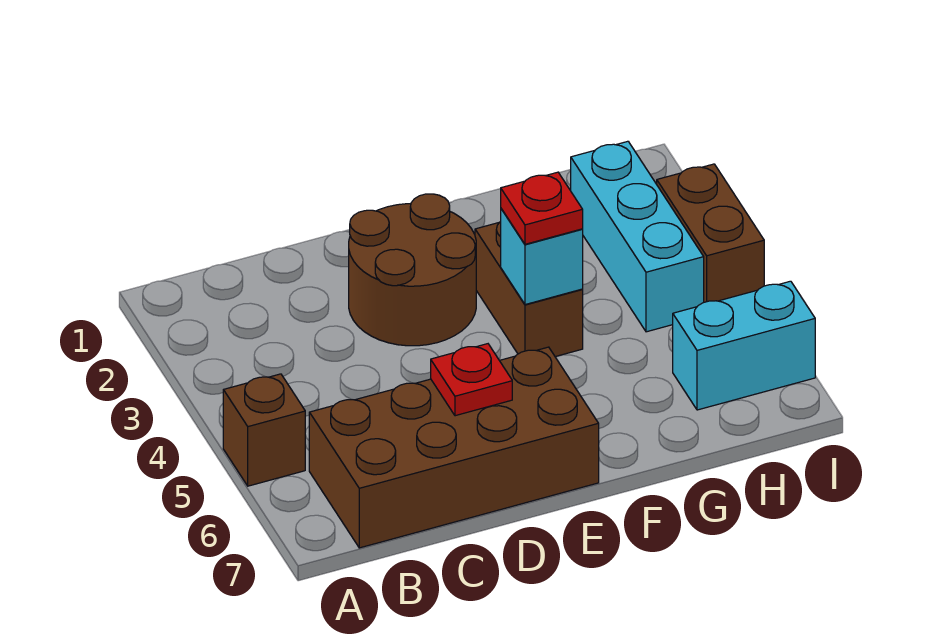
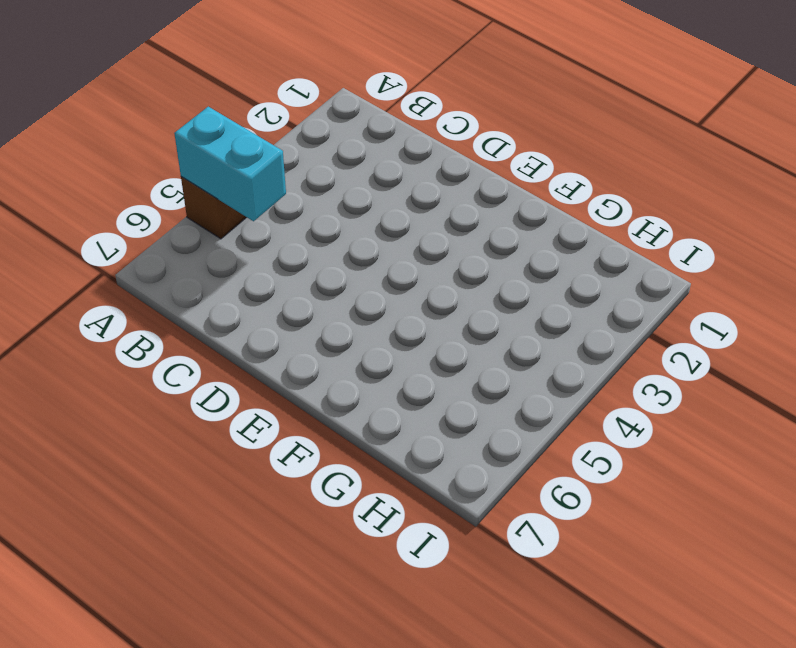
cyan brick A5:B5 level 2 -> cyan brick H6:I6 level 1
none -> brown brick B6:E7 level 1
none -> brown round brick D2:E3 level 1

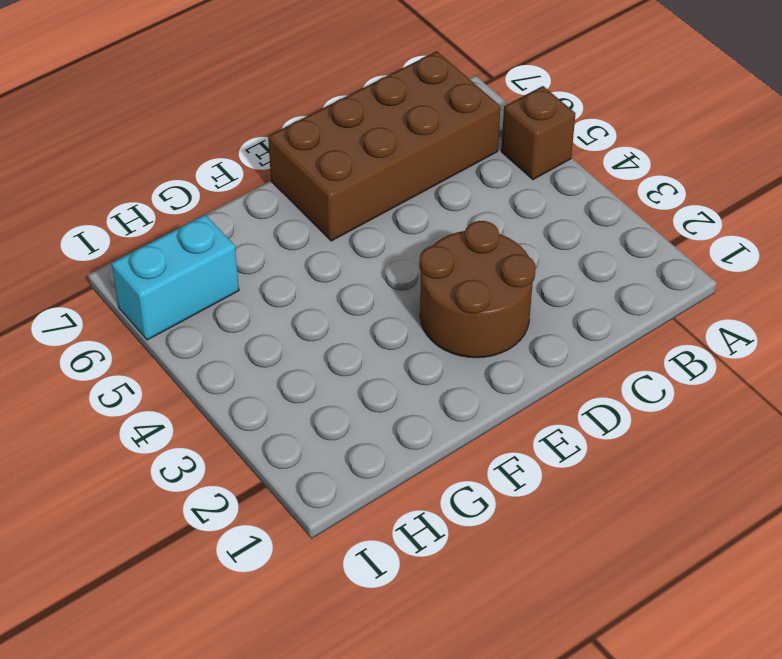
none -> brown brick F3:F4 level 1
none -> cyan brick H2:H4 level 1

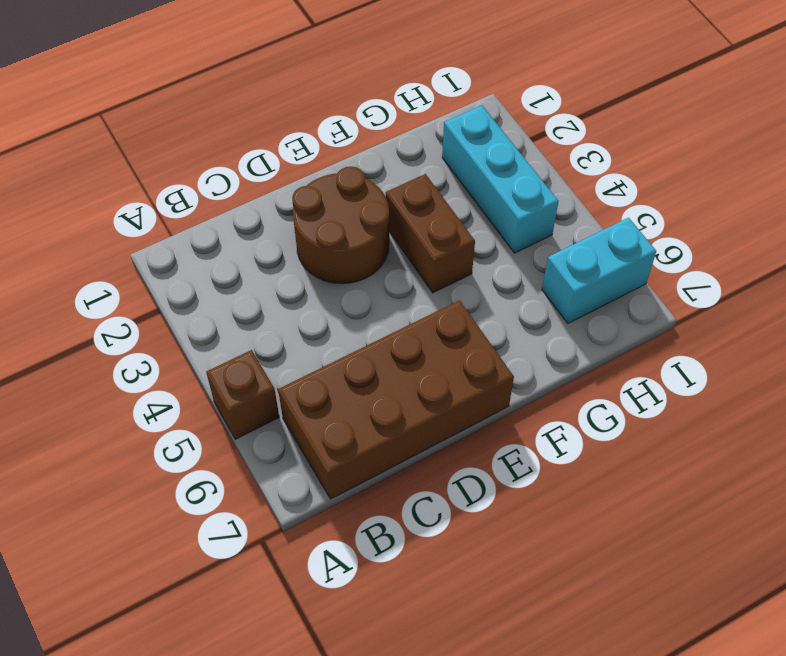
none -> brown brick I3:I4 level 1
none -> red plate D6 level 2

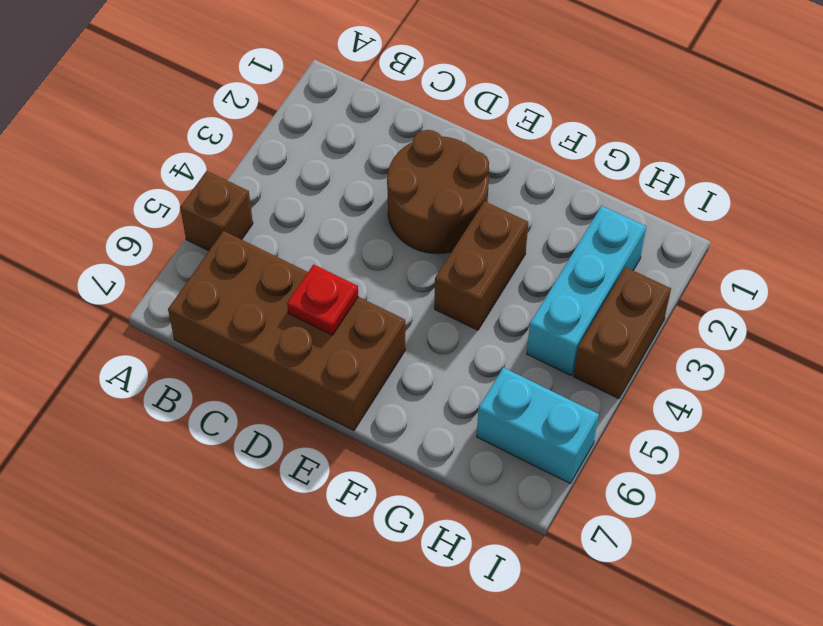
none -> cyan brick F4 level 2
none -> red plate F4 level 3

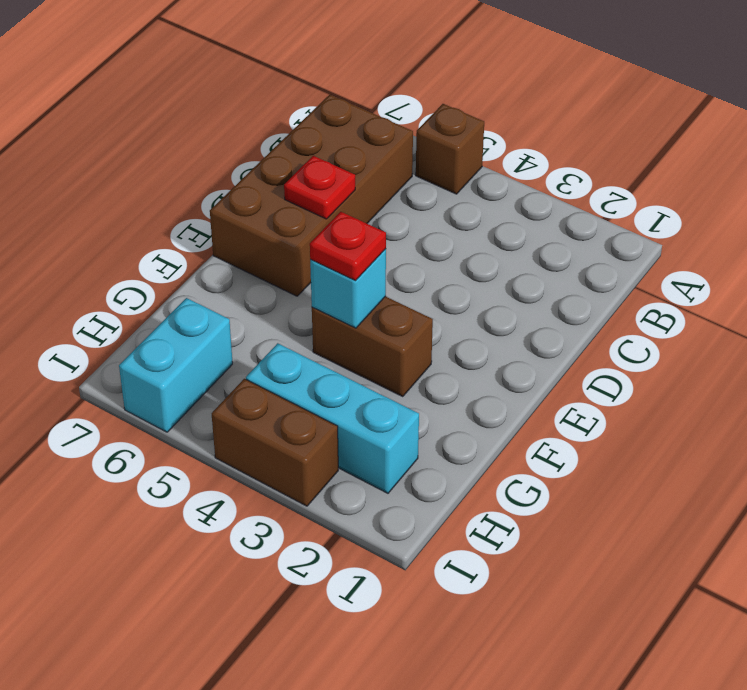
none -> brown round brick D2:E3 level 1

